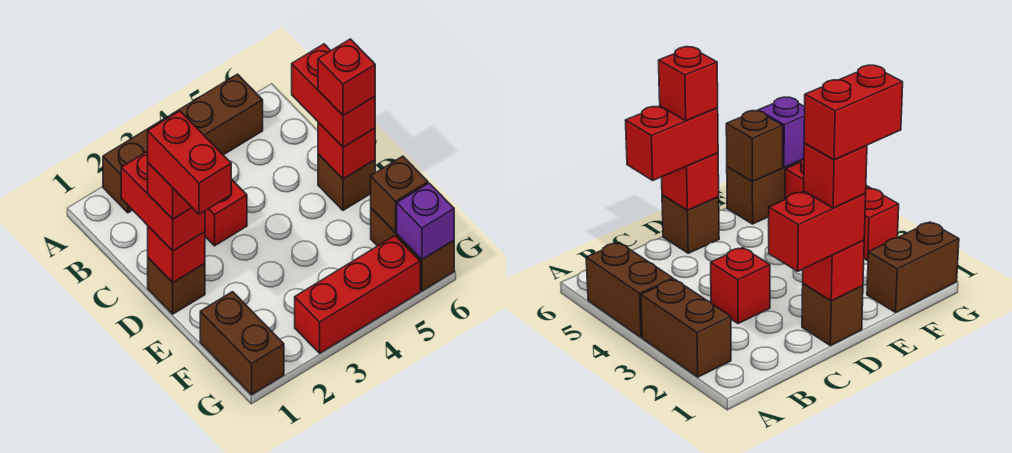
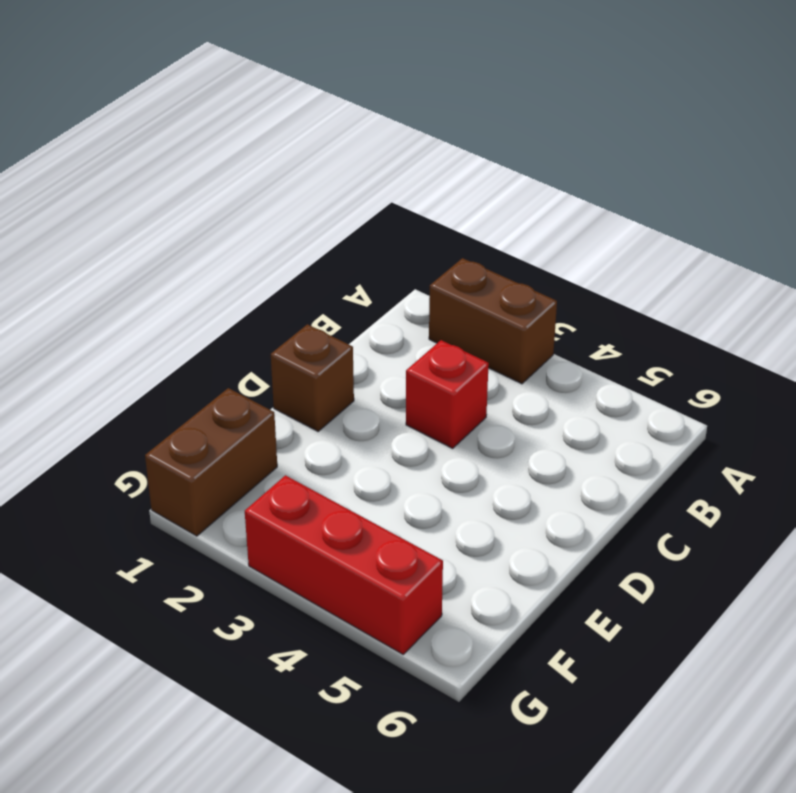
none -> brown brick A4:A5 level 1
none -> brown brick D6 level 1
none -> brown brick F6:G6 level 1

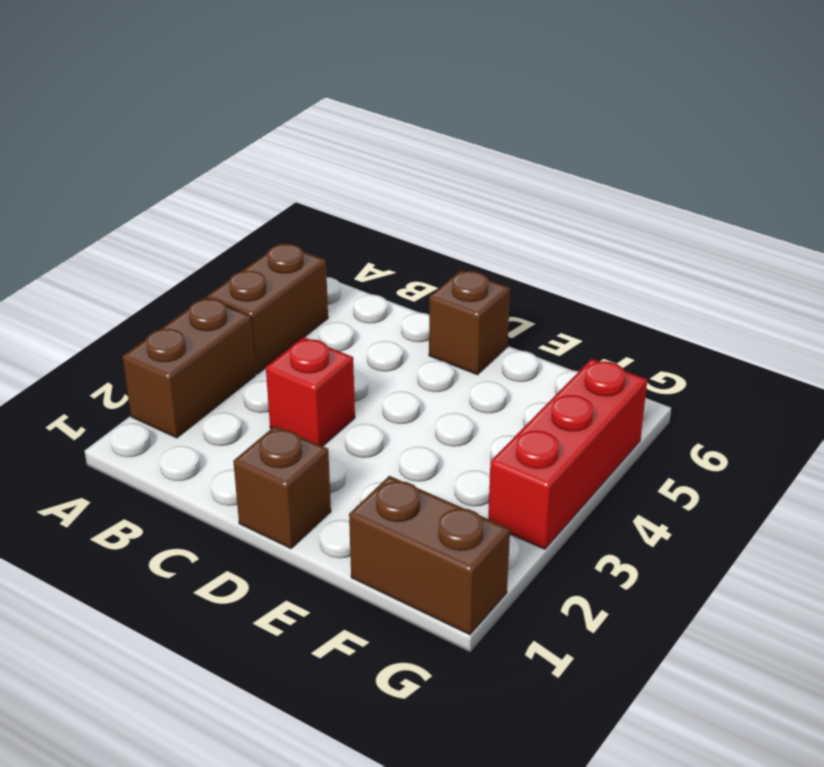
none -> brown brick F6:G6 level 1
none -> red brick D1 level 2
none -> red brick D6 level 2

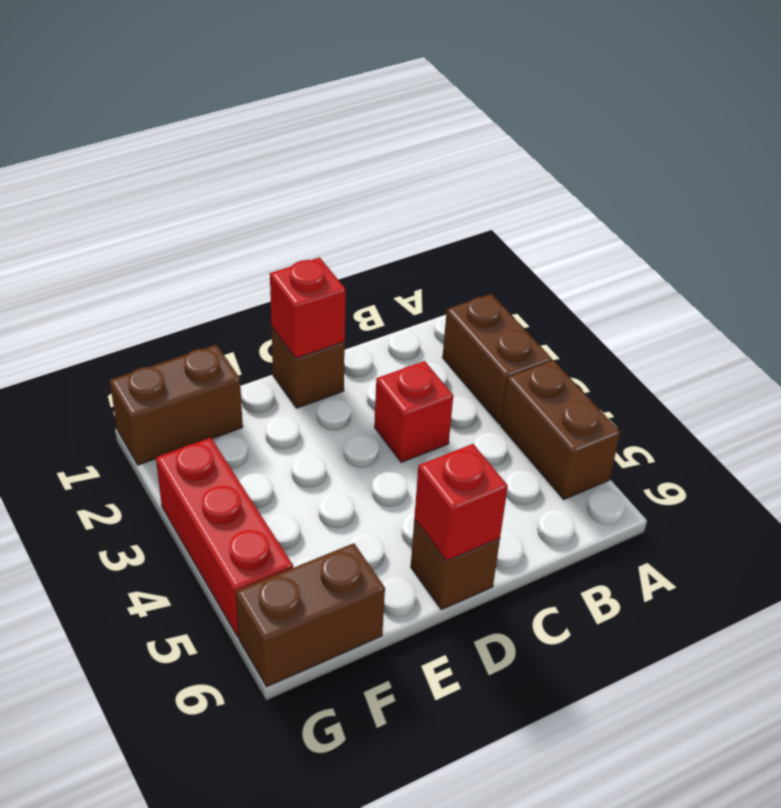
none -> brown brick F6 level 2
none -> purple brick G6 level 2
none -> red brick C1:D1 level 3

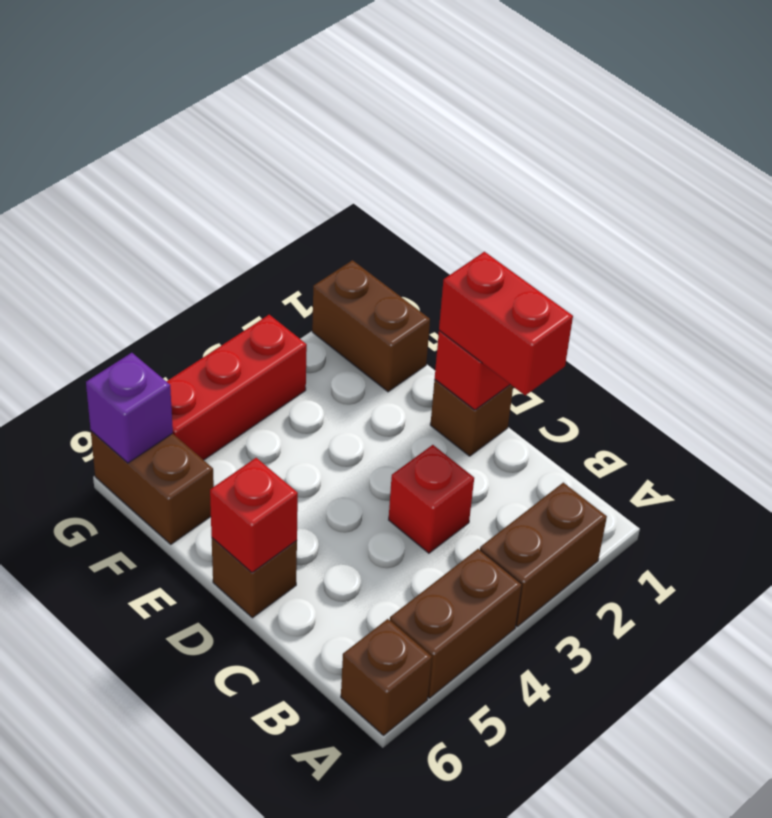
brown brick A6 level 1 -> brown brick F6 level 2
none -> red brick C6:D6 level 3
none -> red brick D1 level 4
none -> red brick D6 level 4

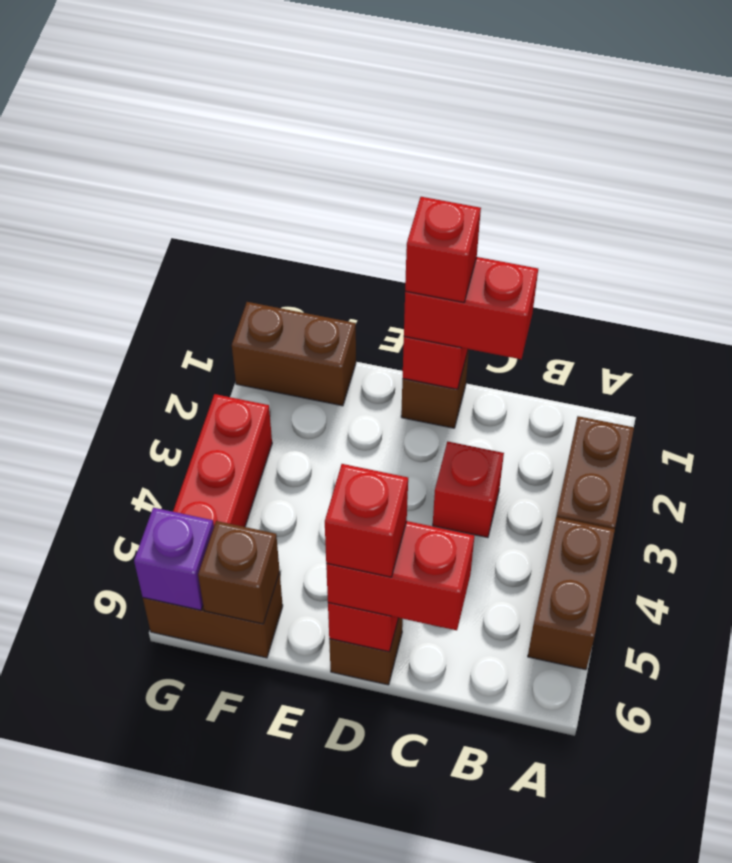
none -> red brick D1:E1 level 5

